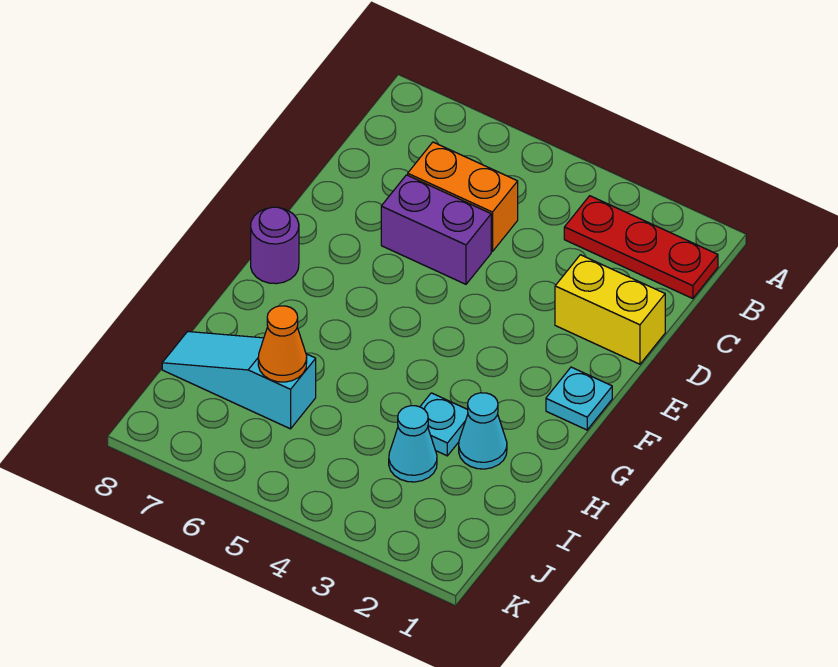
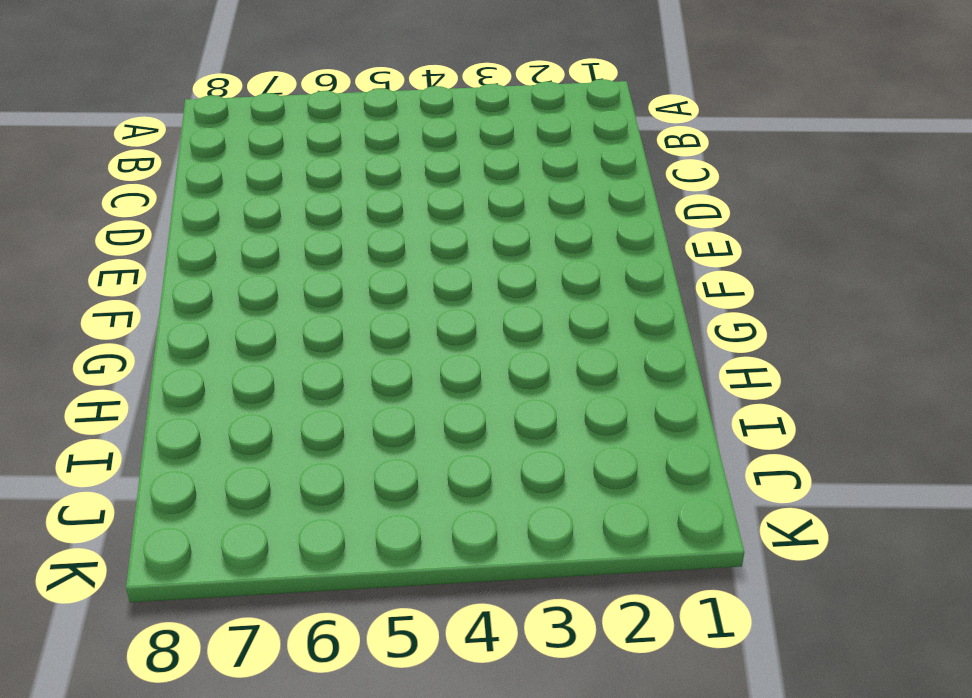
none -> red plate B1:B3 level 1
none -> orange brick C5:C6 level 1

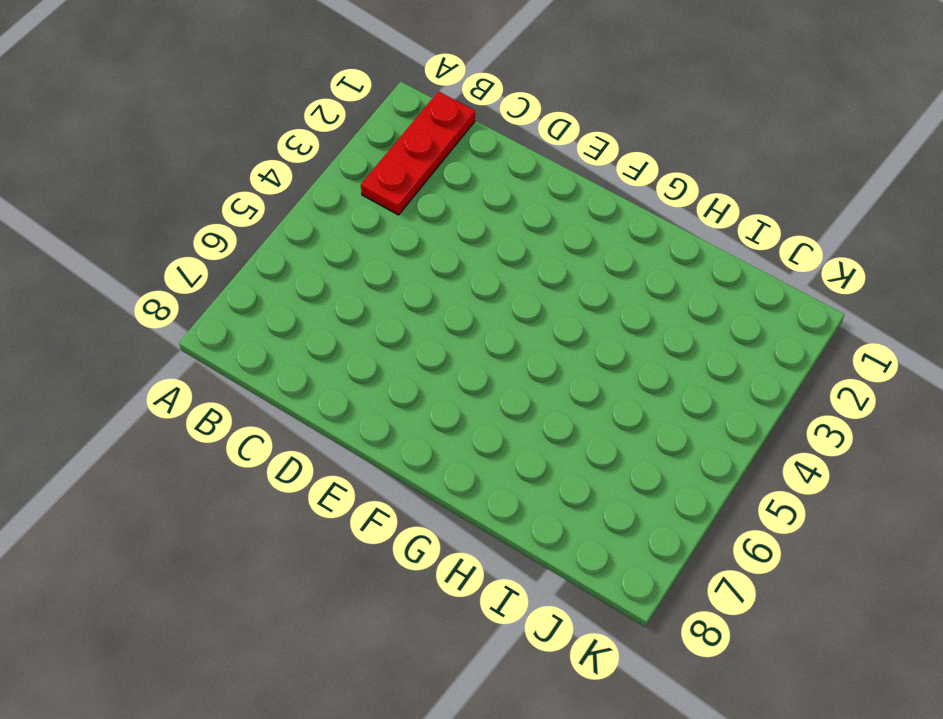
none -> orange brick C5:C6 level 1
none -> yellow brick D1:D2 level 1

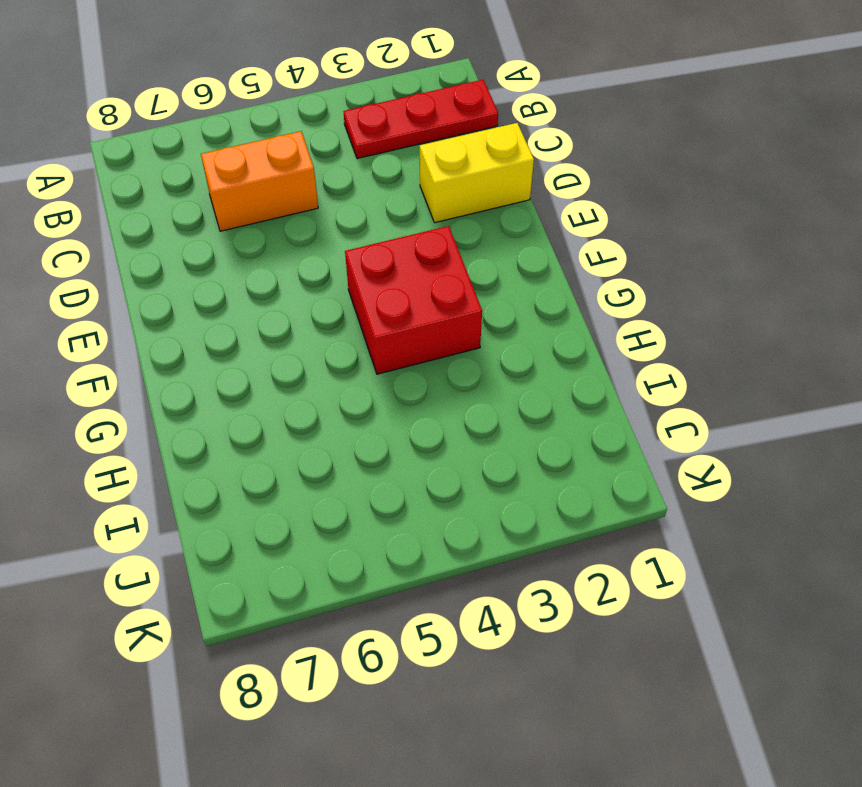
red brick F3:G4 level 1 -> none
none -> purple brick D5:D6 level 1
none -> cyan plate F1 level 1

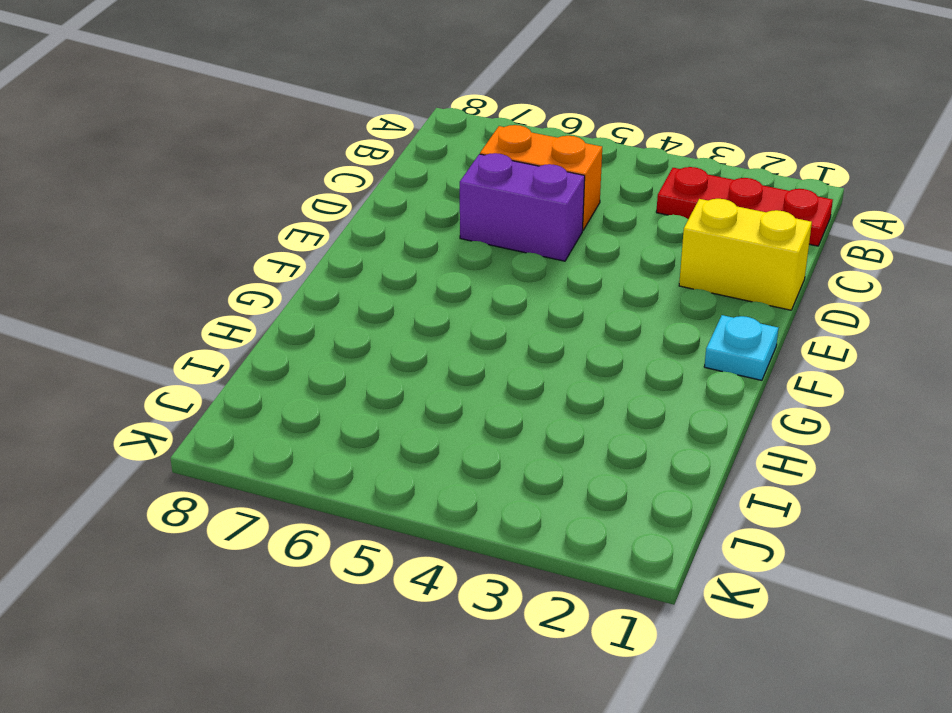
none -> purple round brick F8 level 1
none -> cyan cone H2 level 1

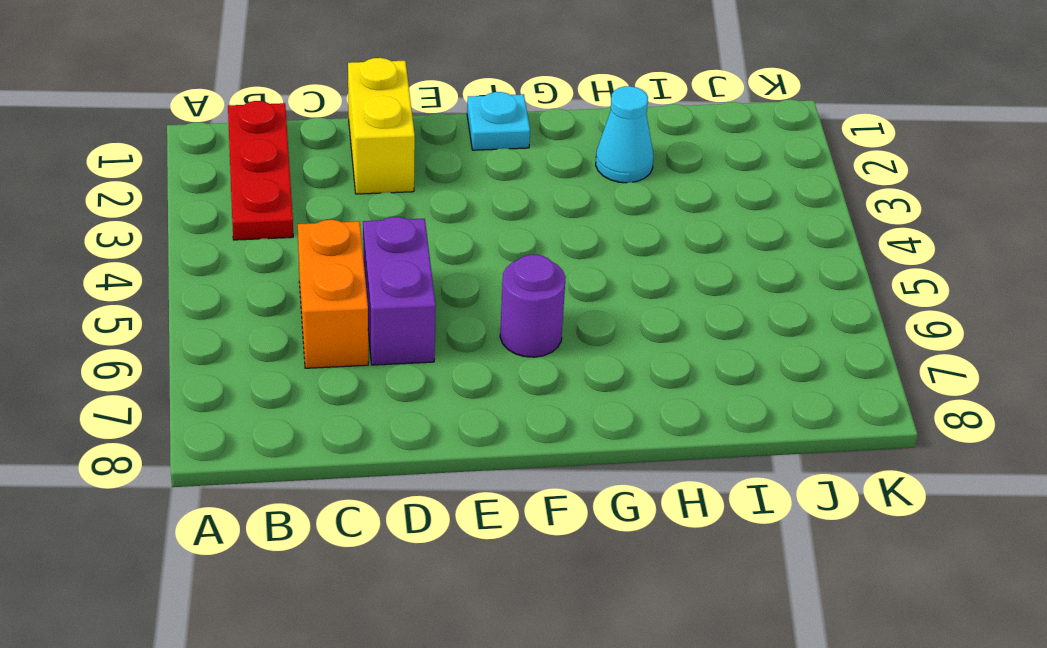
purple round brick F6 level 1 -> purple round brick F8 level 1
none -> cyan plate H3 level 1
none -> cyan cone I3 level 1

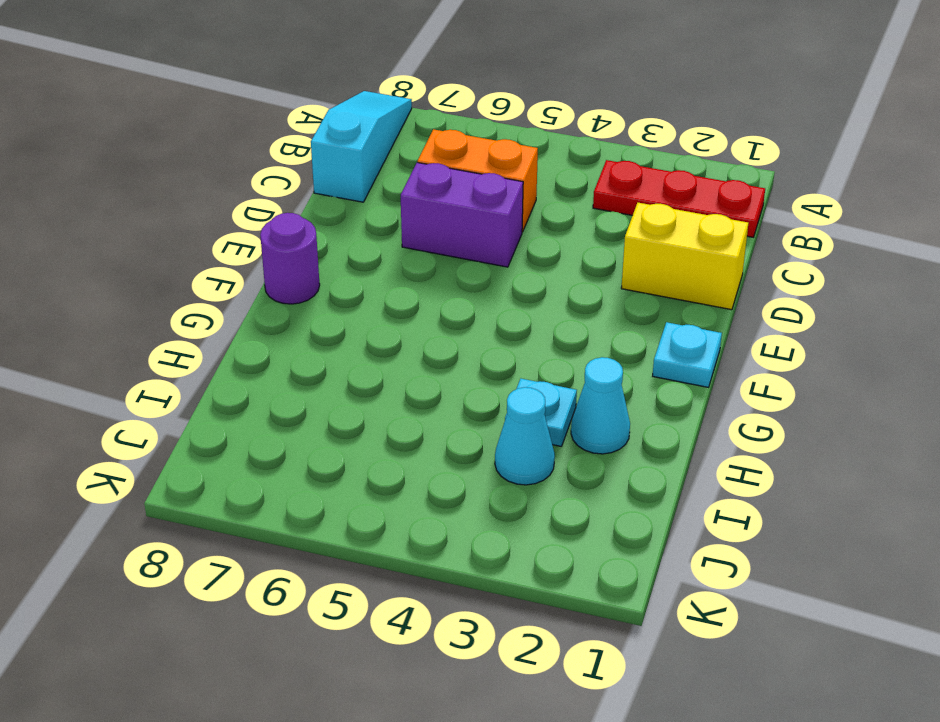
cyan slope A8:C8 level 1 top C -> cyan slope I6:I8 level 1 top 6
none -> orange cone I6 level 2

